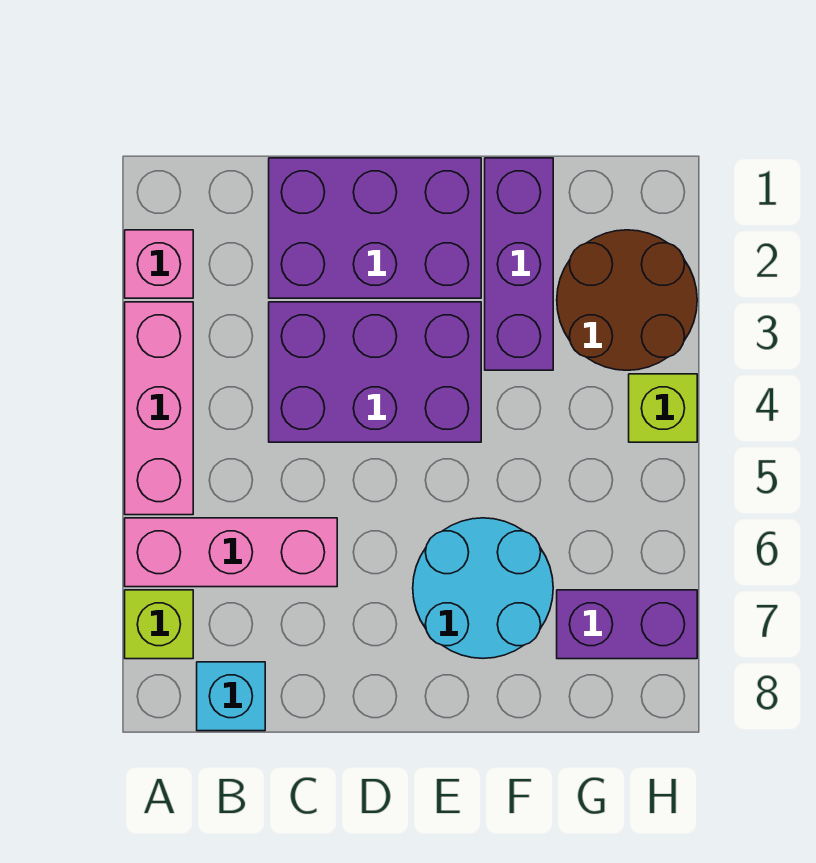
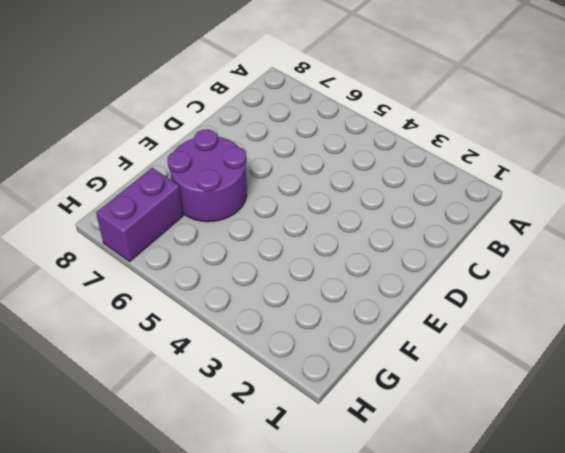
purple round brick E6:F7 level 1 -> cyan round brick E6:F7 level 1
none -> pink brick A2 level 1
none -> pink brick A3:A5 level 1
none -> pink brick A6:C6 level 1

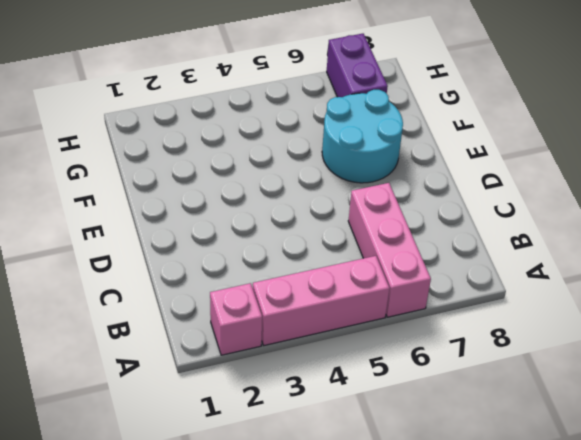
none -> lime brick A7 level 1
none -> cyan brick B8 level 1
none -> purple brick C1:E2 level 1

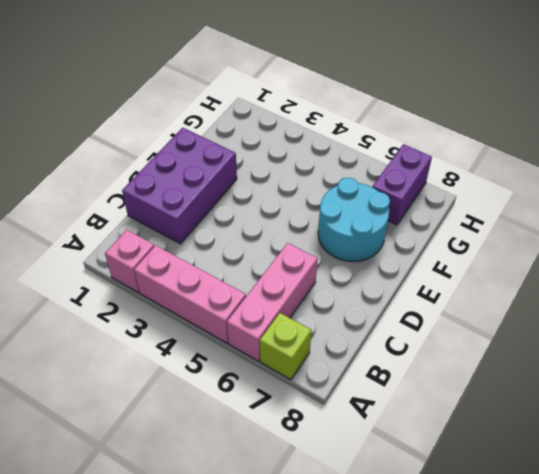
none -> cyan brick B8 level 1
none -> purple brick C3:E4 level 1
none -> purple brick F1:F3 level 1

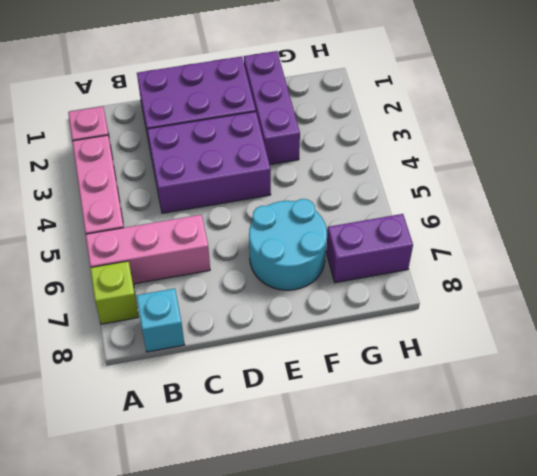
none -> brown round brick G2:H3 level 1
none -> lime brick H4 level 1

